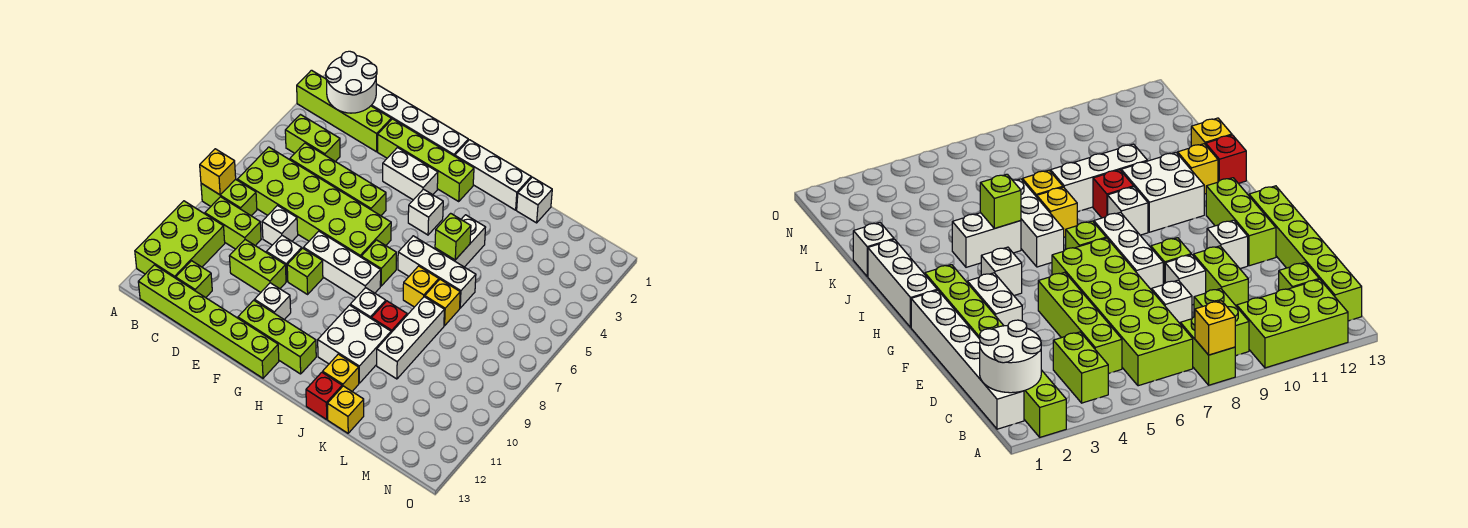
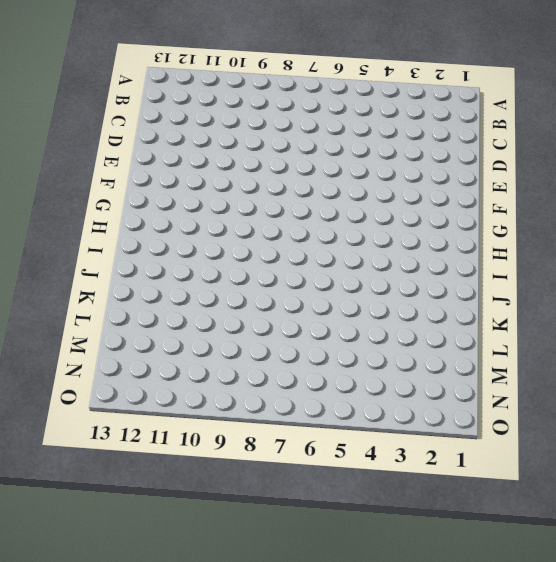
none -> lime brick A2:D2 level 1
none -> lime brick A8:B8 level 1
none -> lime brick A10:B12 level 1
none -> white brick B1:G1 level 1

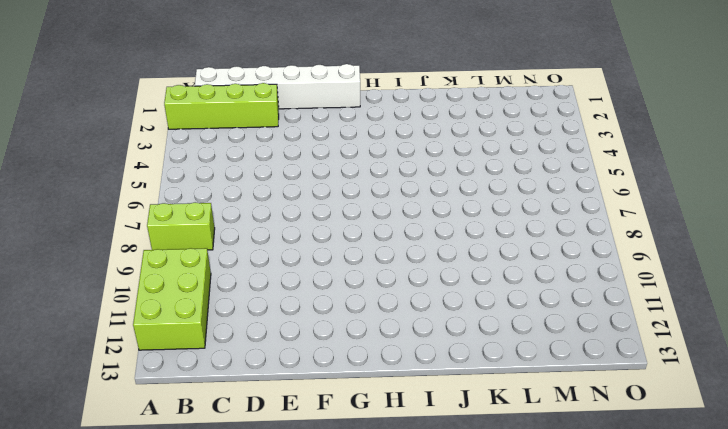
none -> lime brick B4:C4 level 1
none -> lime brick B6:G7 level 1
none -> lime brick B9:C9 level 1
none -> lime brick B13:G13 level 1

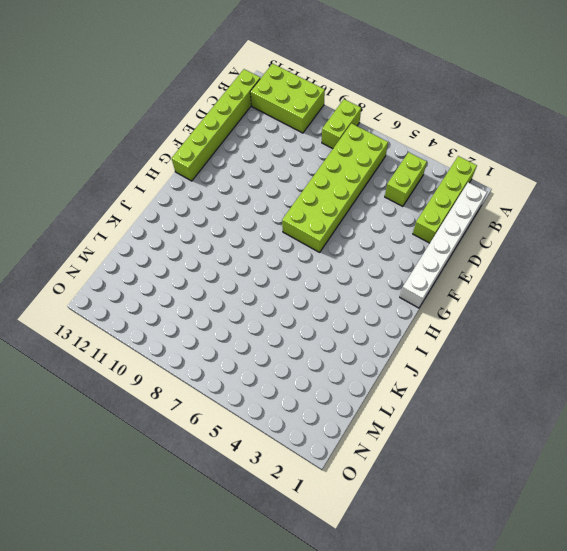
none -> lime brick B9:C9 level 1
none -> lime brick C5:F5 level 1
none -> lime brick C12 level 1
none -> white brick D8 level 1

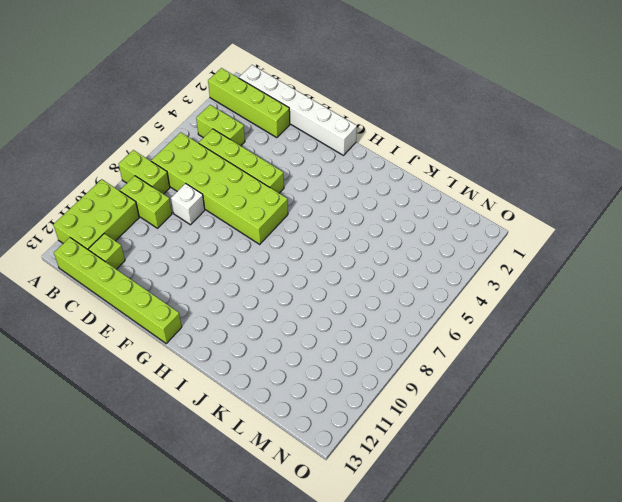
none -> lime brick D10:E10 level 1
none -> lime brick E2:H2 level 1
none -> white brick E9 level 1
none -> white brick F3:G3 level 1

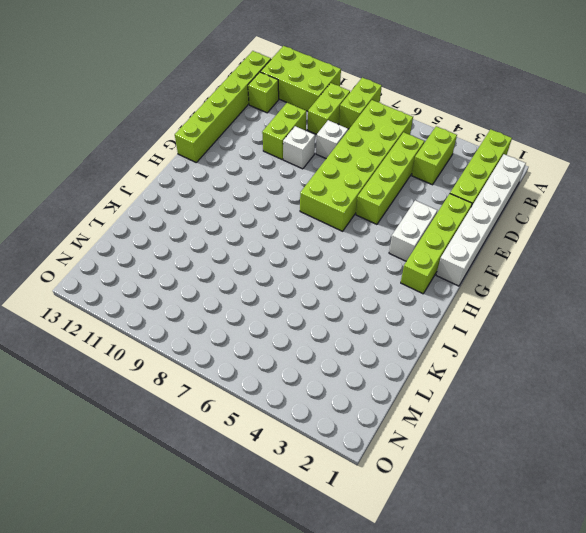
none -> white brick F8:H8 level 1
none -> lime brick F9 level 1
none -> white brick F11 level 1
none -> lime brick F12:H12 level 1

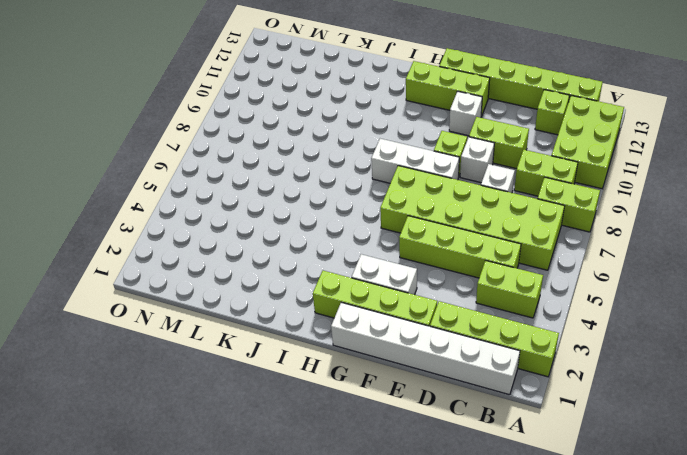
none -> white brick H1:J1 level 1
none -> white brick H4 level 1
none -> lime brick H7 level 1
none -> white brick I6:K6 level 1

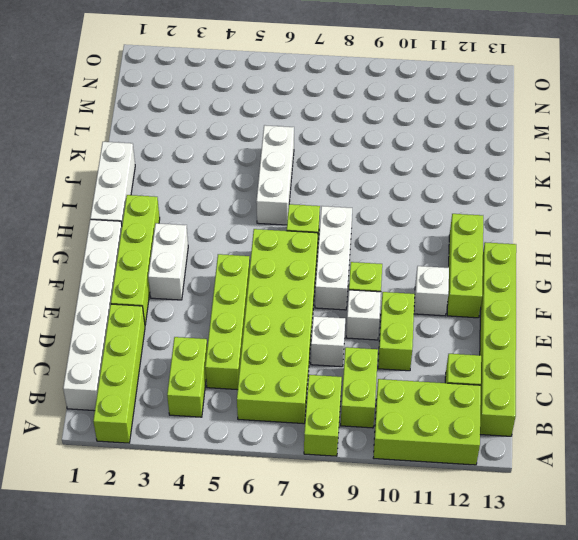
none -> white brick H4 level 1
none -> white brick I9 level 1
none -> white brick I10:J11 level 1
none -> white brick J4:J5 level 1

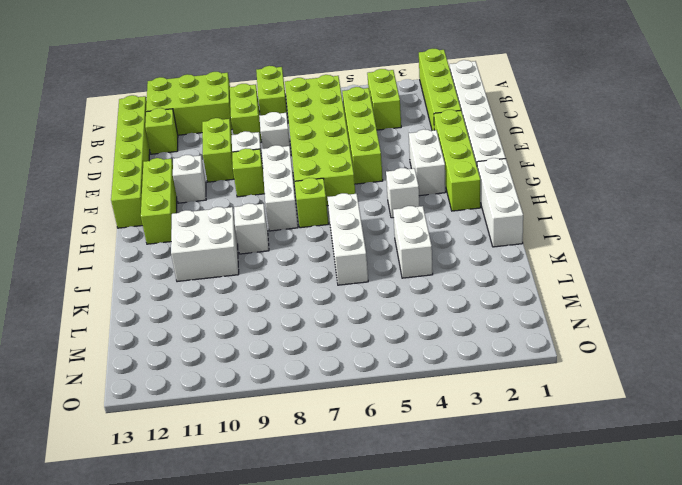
white brick J4:K4 level 1 -> white brick J4:J5 level 1
none -> yellow brick J7 level 1
none -> red brick J9 level 1
none -> yellow brick J12 level 1
none -> red brick J13 level 1

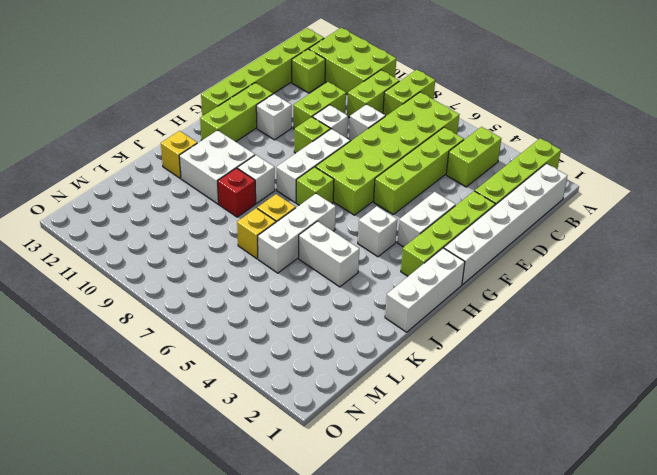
none -> red brick J13 level 1
none -> white brick K1 level 1
none -> white brick K8:K10 level 1
none -> yellow brick K13 level 1

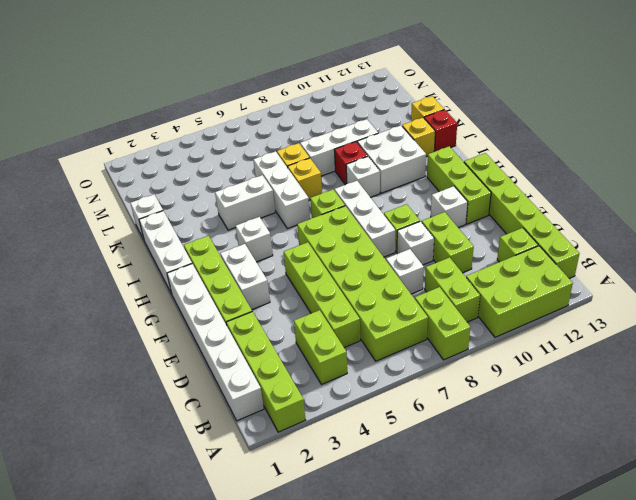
none -> yellow brick A8 level 2
none -> white round brick B1:C2 level 2
none -> lime brick J5 level 2

